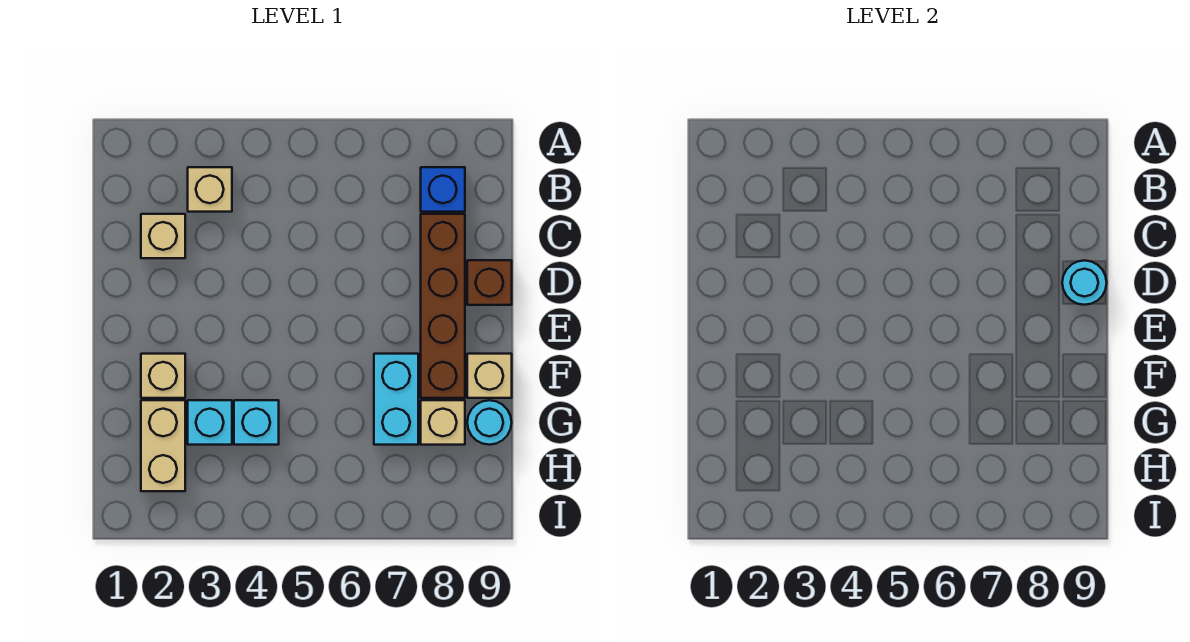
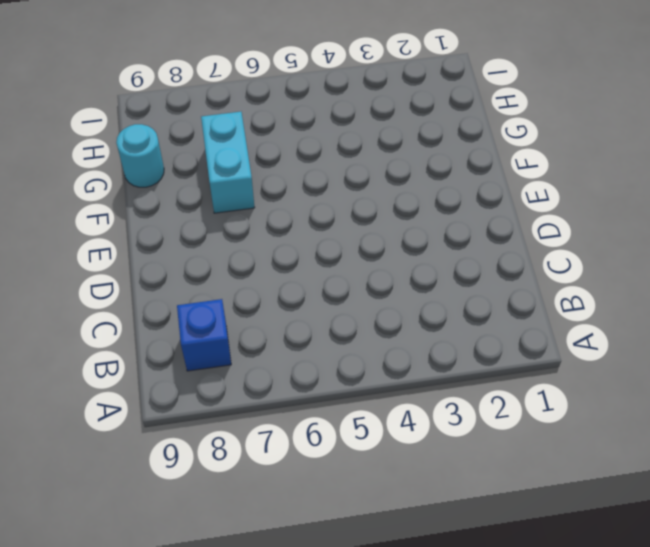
none -> tan brick B3 level 1
none -> tan brick C2 level 1
none -> brown brick C8:F8 level 1

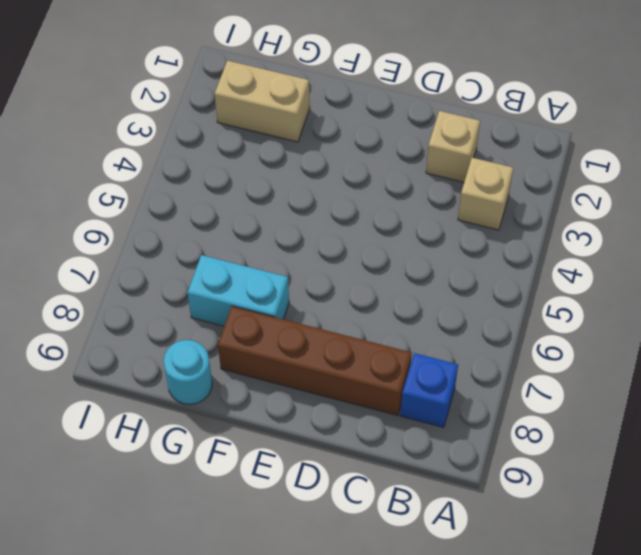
none -> brown brick D9 level 1
none -> tan brick F2 level 1
none -> tan brick F9 level 1

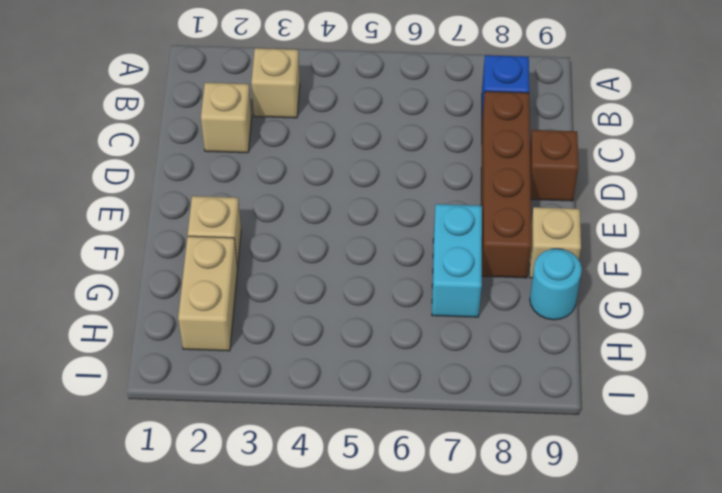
none -> cyan brick G3 level 1
none -> cyan brick G4 level 1
none -> tan brick G8 level 1

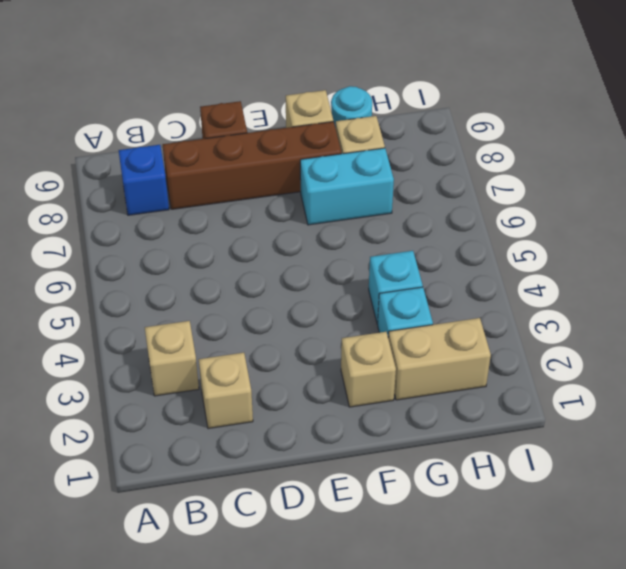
none -> cyan round brick D9 level 2

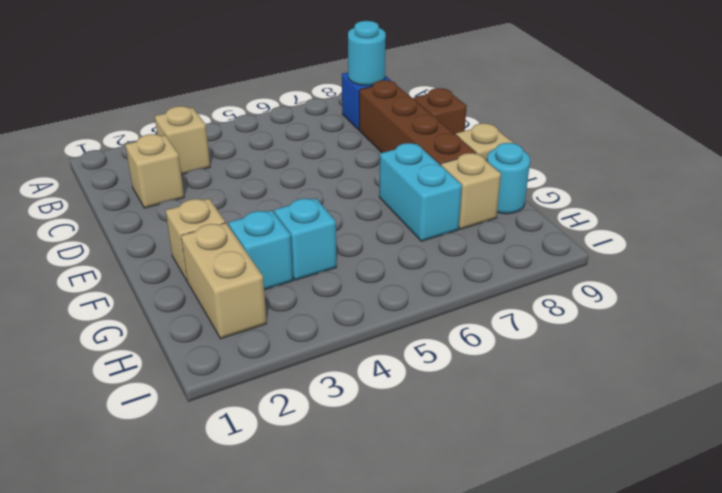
cyan round brick B8 level 2 -> cyan round brick D9 level 2

